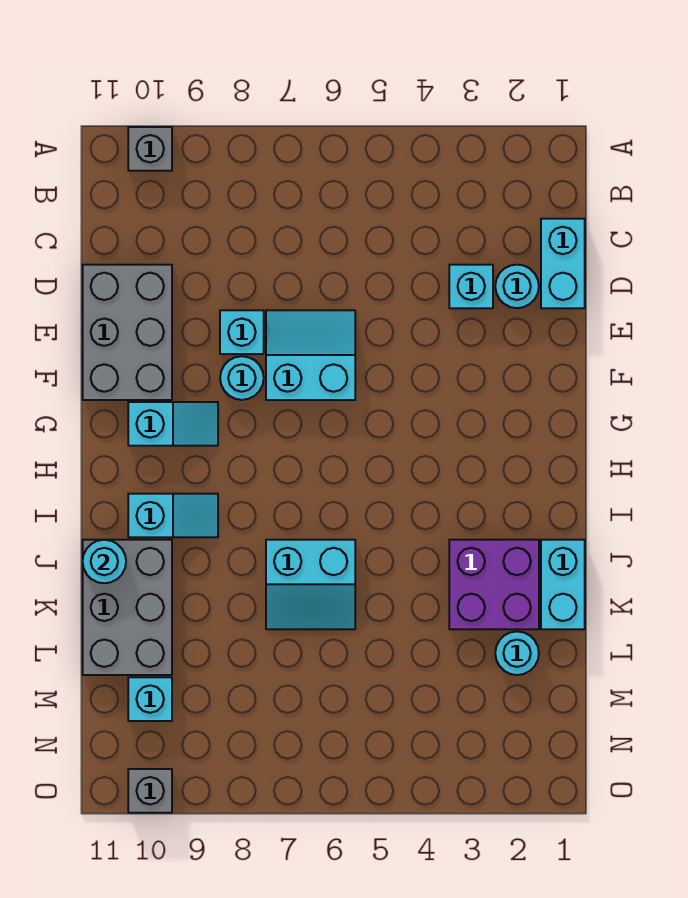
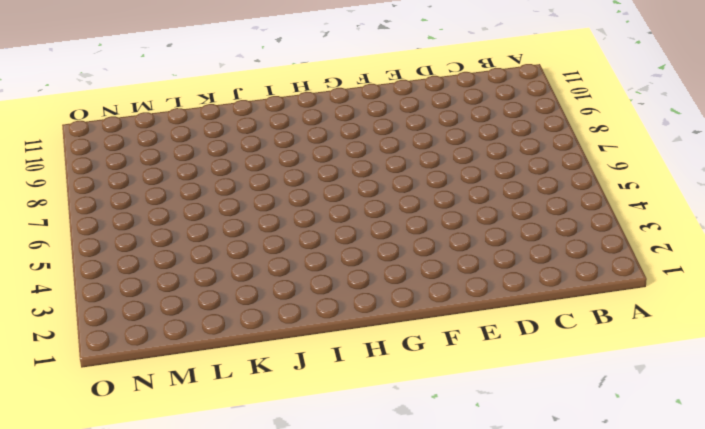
none -> grey brick A10 level 1
none -> cyan brick C1:D1 level 1
none -> cyan round brick D2 level 1

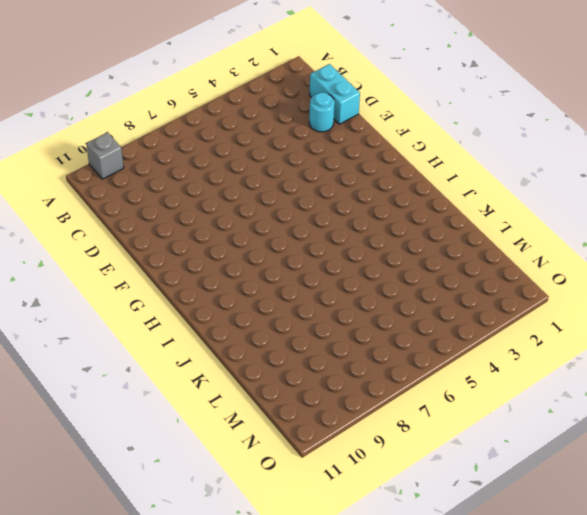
none -> cyan brick D3 level 1
none -> grey brick D10:F11 level 1
none -> cyan slope E6:F7 level 1 top F

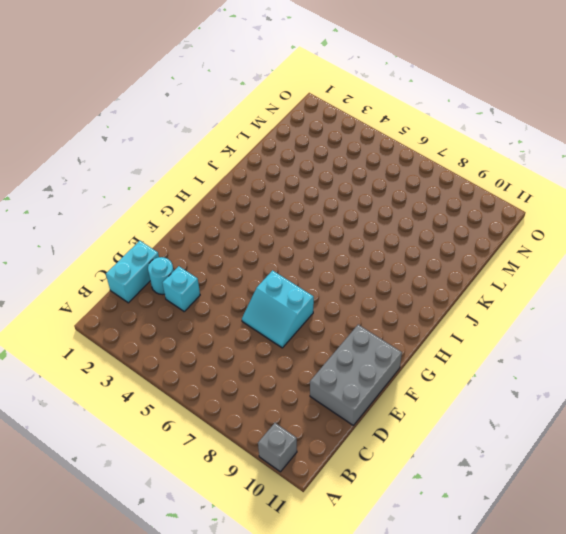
none -> cyan brick E8 level 1
none -> cyan round brick F8 level 1
none -> cyan slope G9:G10 level 1 top 10

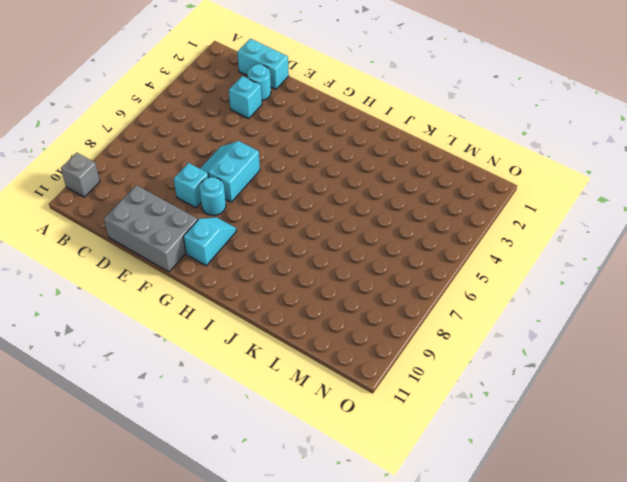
none -> cyan slope I9:I10 level 1 top 10
none -> cyan brick J1:K1 level 1
none -> purple brick J2:K3 level 1

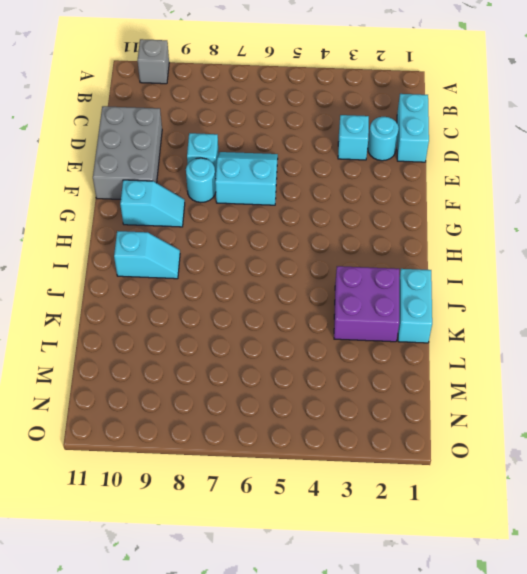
none -> cyan slope J6:K7 level 1 top J
none -> grey brick J10:L11 level 1
none -> cyan round brick L2 level 1

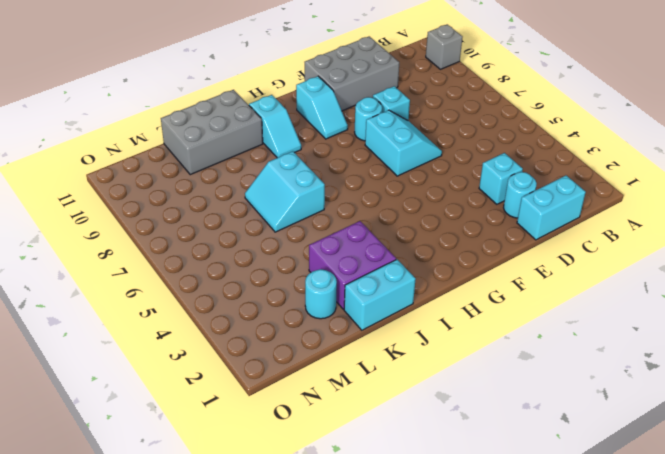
none -> cyan brick M10 level 1
none -> grey brick O10 level 1
none -> cyan round brick J11 level 2

